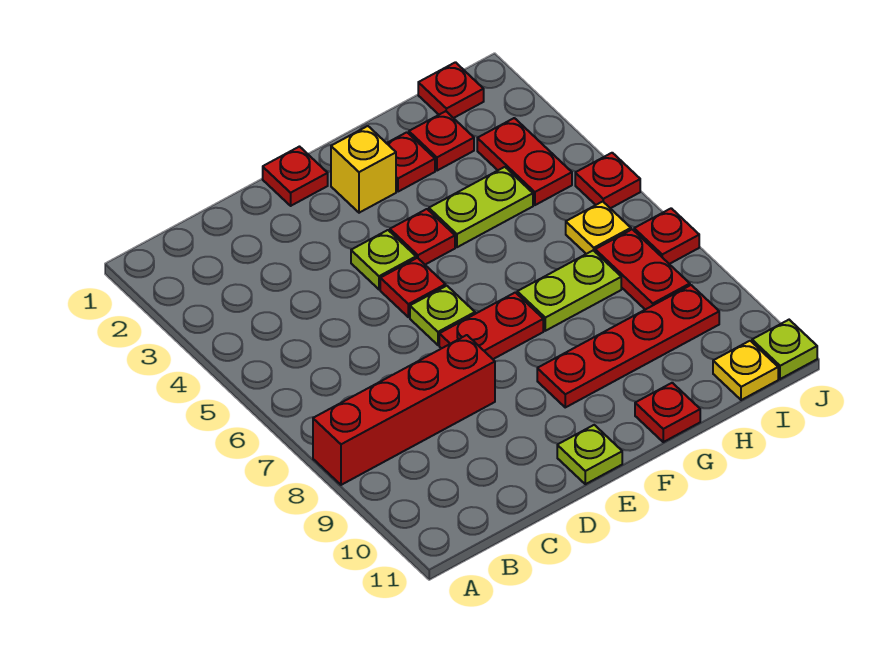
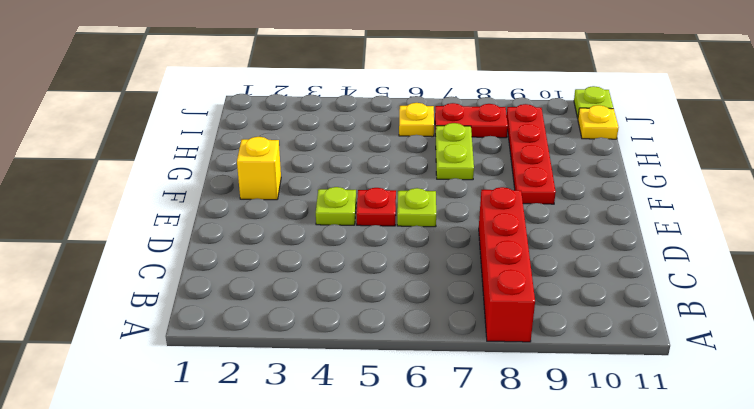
none -> red plate E1 level 1
none -> red plate E7:F7 level 1
none -> lime plate E11 level 1

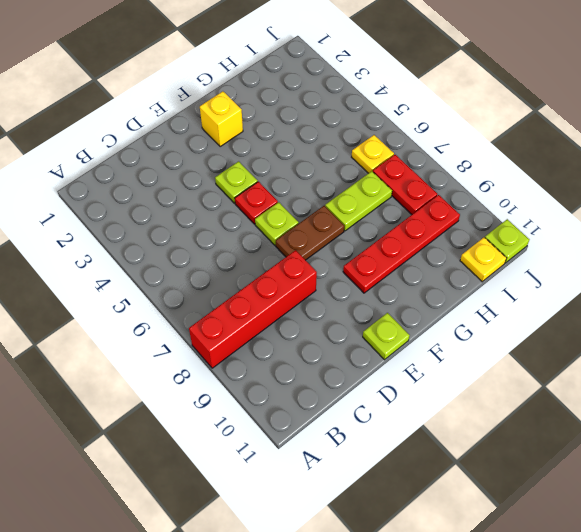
brown plate E7:F7 level 1 -> red plate E7:F7 level 1
none -> red plate E1 level 1
none -> red plate F4 level 1
none -> red plate G2 level 1

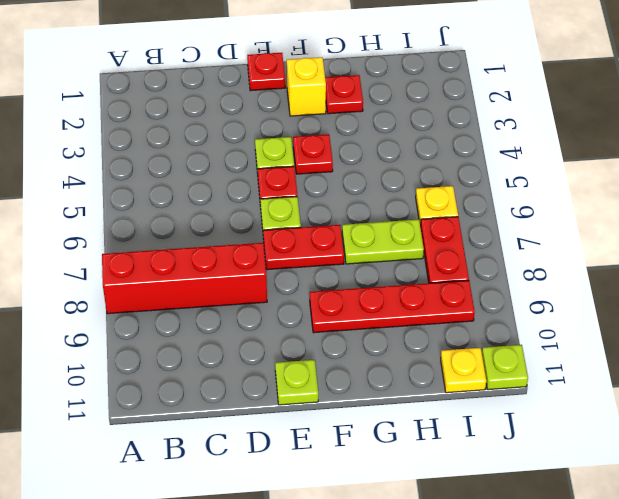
none -> lime plate G4:H4 level 1
none -> red plate G11 level 1
none -> red plate H2 level 1

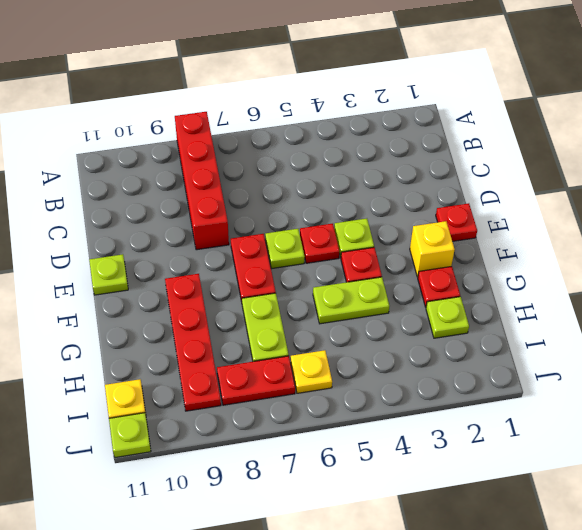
lime plate G4:G5 level 1 -> lime plate G4:H4 level 1
lime plate H2 level 1 -> red plate H2 level 1
none -> red plate G11 level 1
none -> red plate I1 level 1
none -> red plate I3:I4 level 1

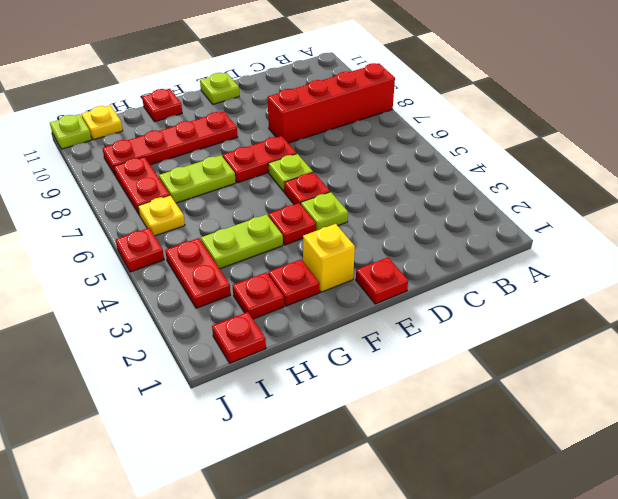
none -> red plate J7 level 1

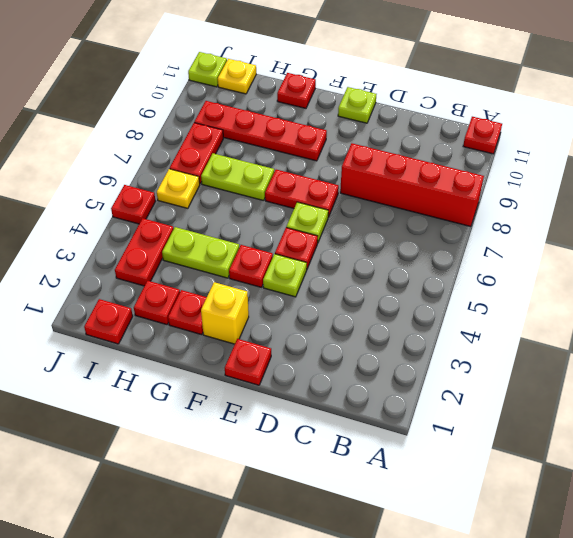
red plate A11 level 1 -> red plate J7 level 1

